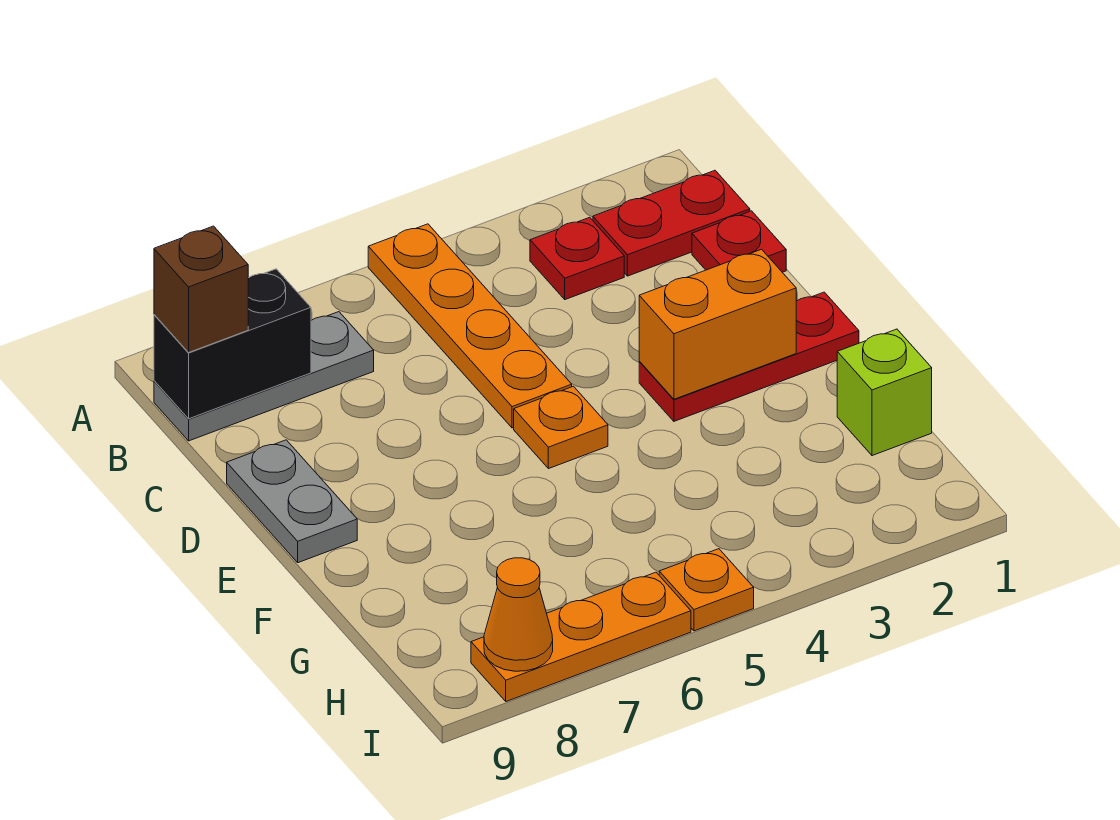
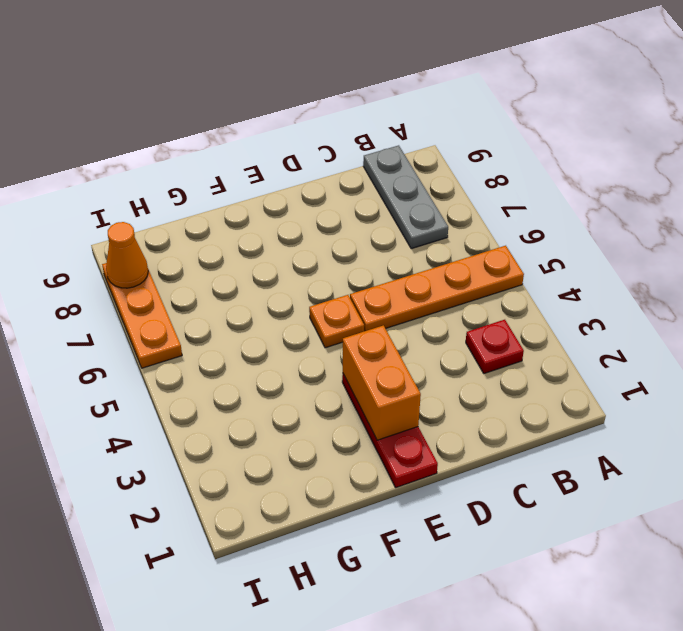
none -> red plate B1:B2 level 1
none -> red plate C1 level 1
none -> grey plate D9:E9 level 1

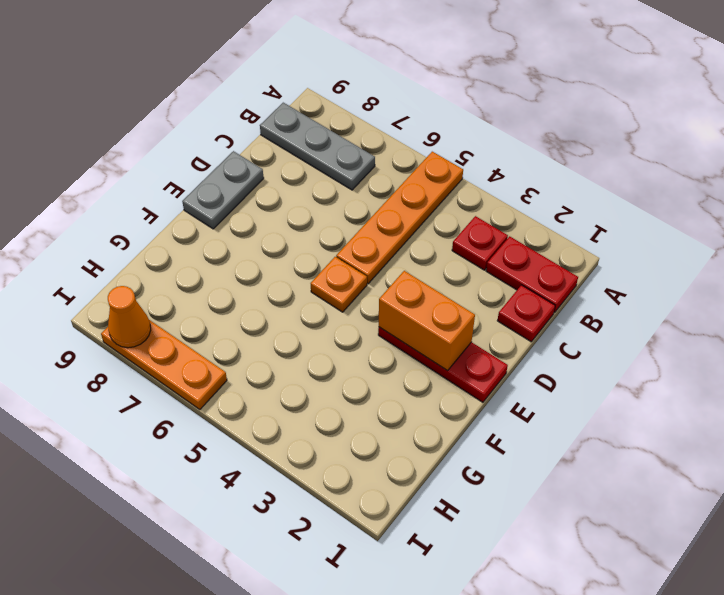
none -> lime brick G1 level 1
none -> orange plate I5 level 1
none -> black brick B8:B9 level 2

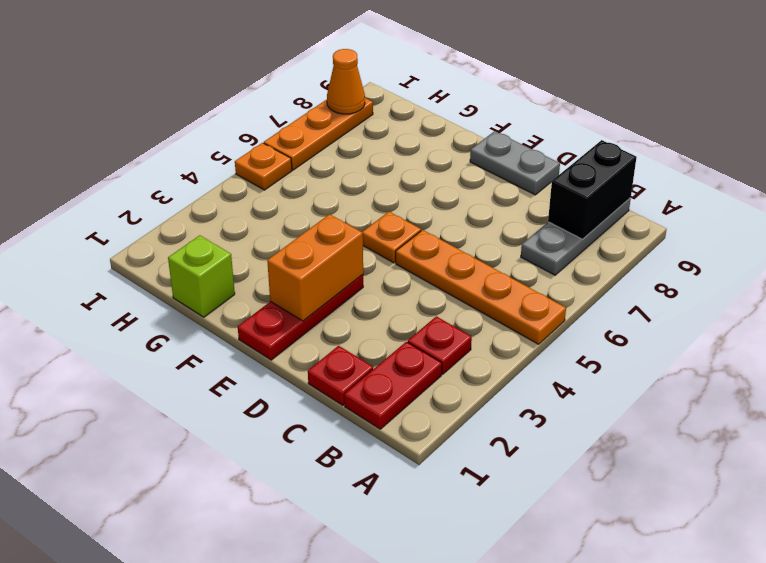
none -> brown brick B9 level 3

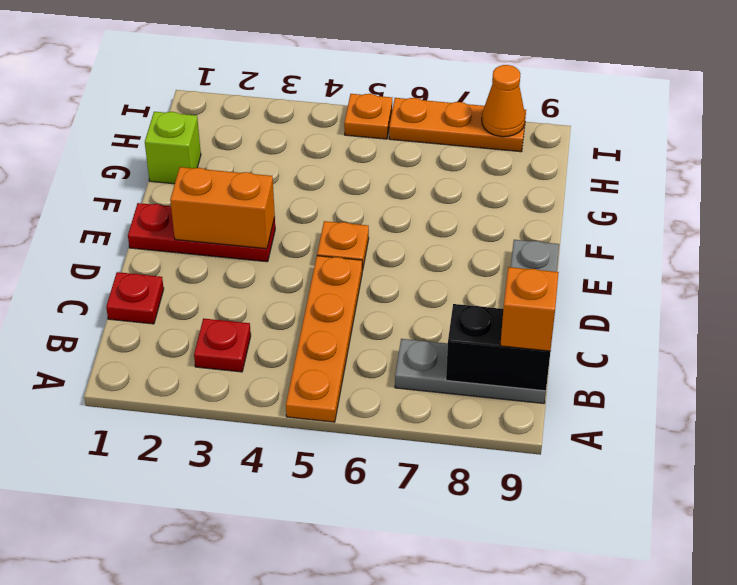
orange brick B9 level 3 -> brown brick B9 level 3
none -> red plate B1:B2 level 1

